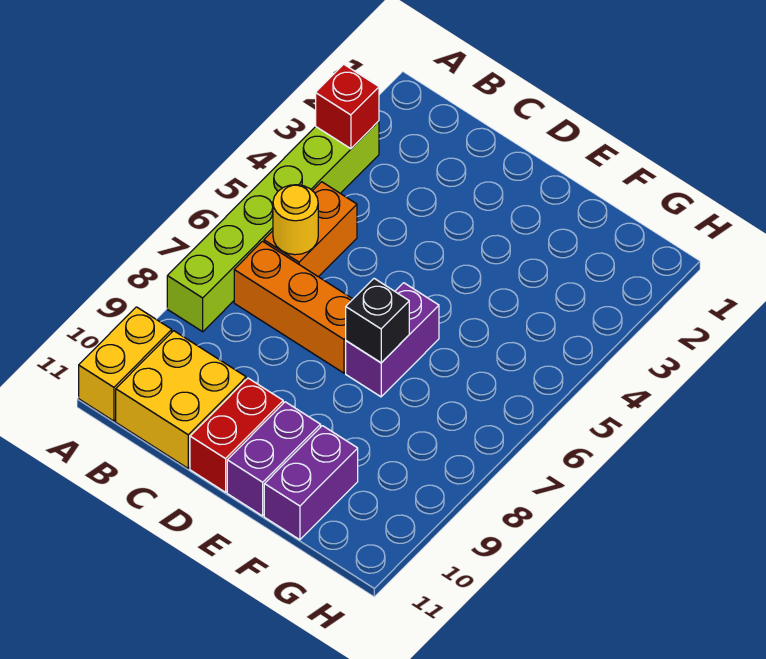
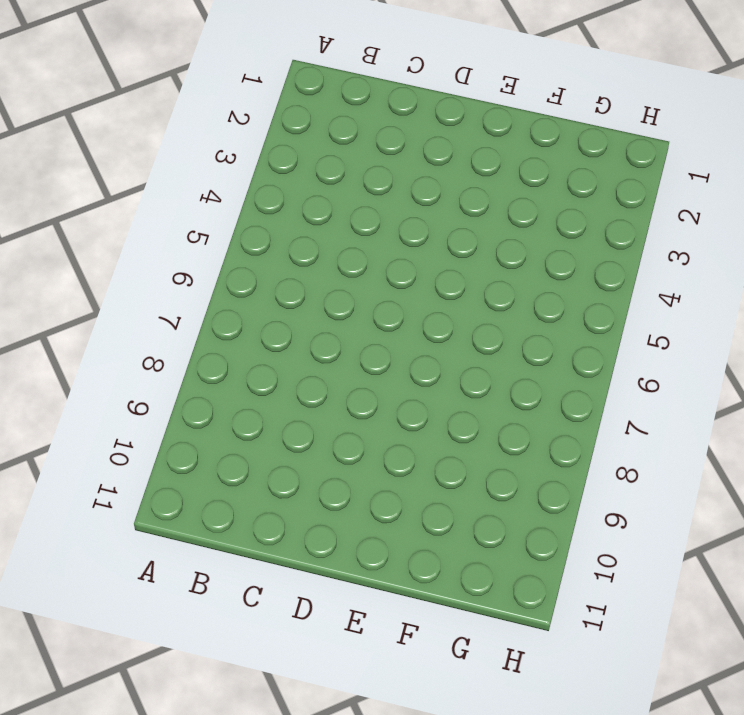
none -> lime brick A3:A8 level 1
none -> yellow brick A10:A11 level 1
none -> orange brick B5:B6 level 1

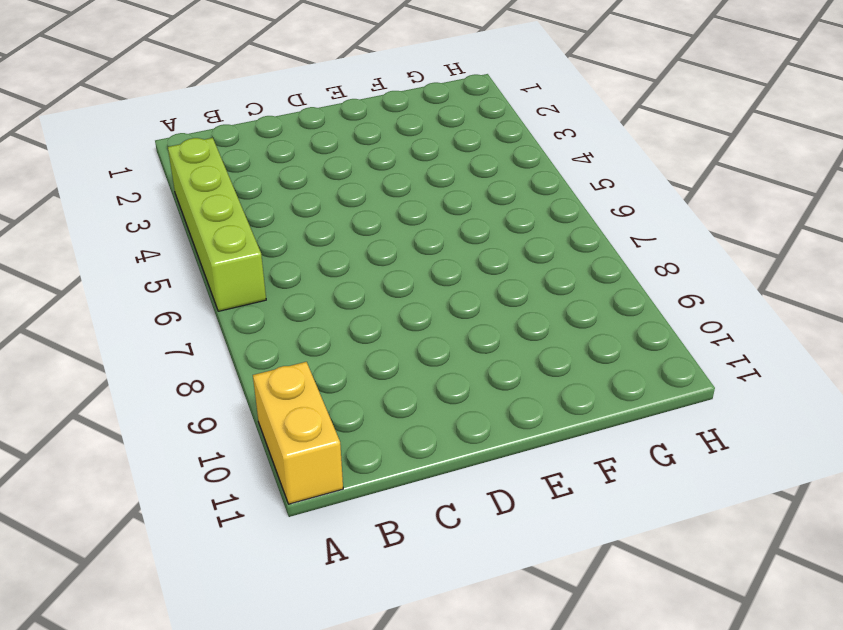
lime brick A3:A6 level 1 -> lime brick A3:A8 level 1
none -> orange brick B5:B6 level 1
none -> orange brick B7:D7 level 1
none -> yellow brick B10:C11 level 1

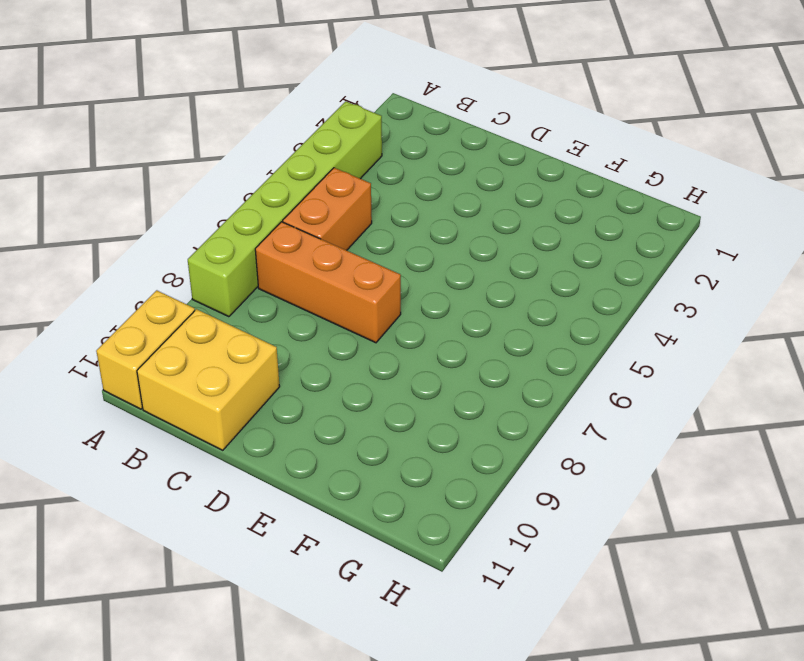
none -> red brick D10:D11 level 1
none -> purple brick E6:E7 level 1
none -> purple brick E10:E11 level 1

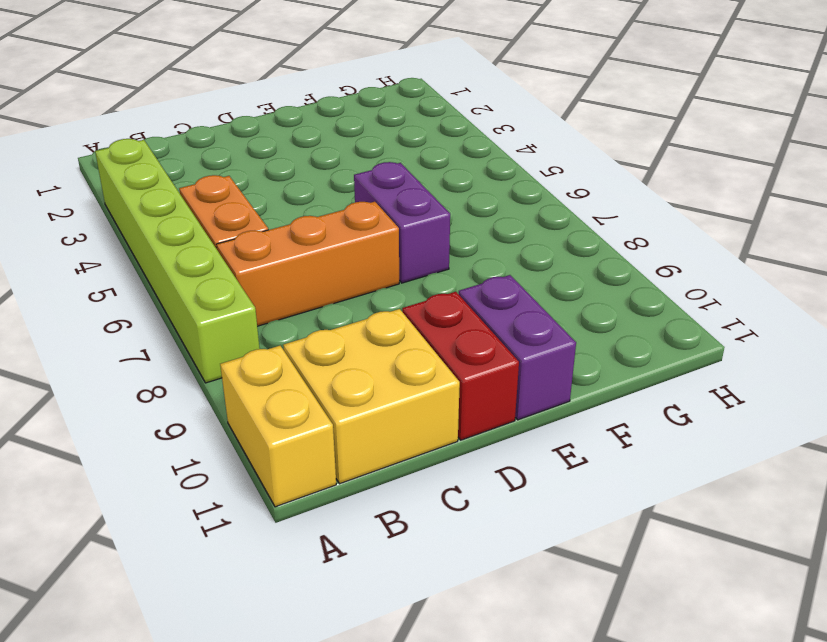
none -> purple brick F10:F11 level 1
none -> red brick A3 level 2
none -> yellow round brick B6 level 2

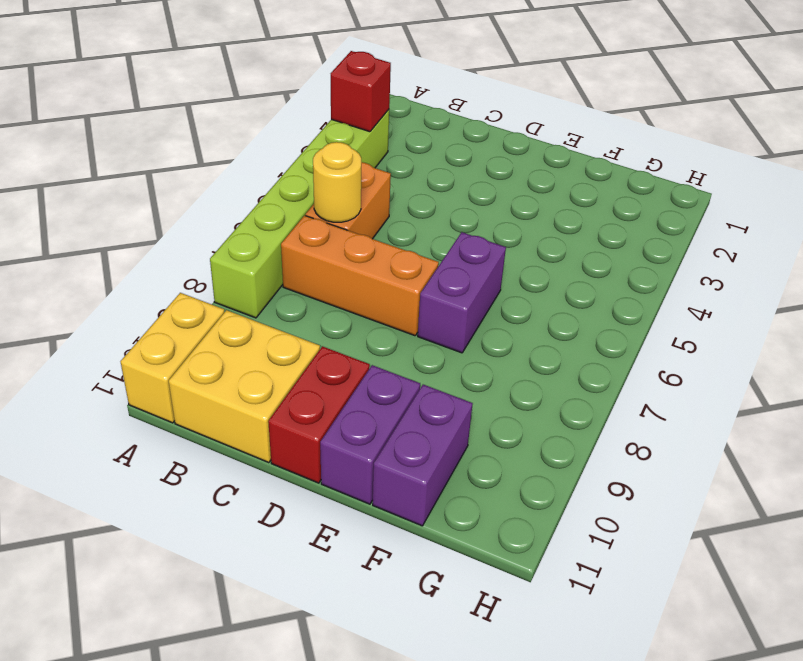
none -> black brick E7 level 2

